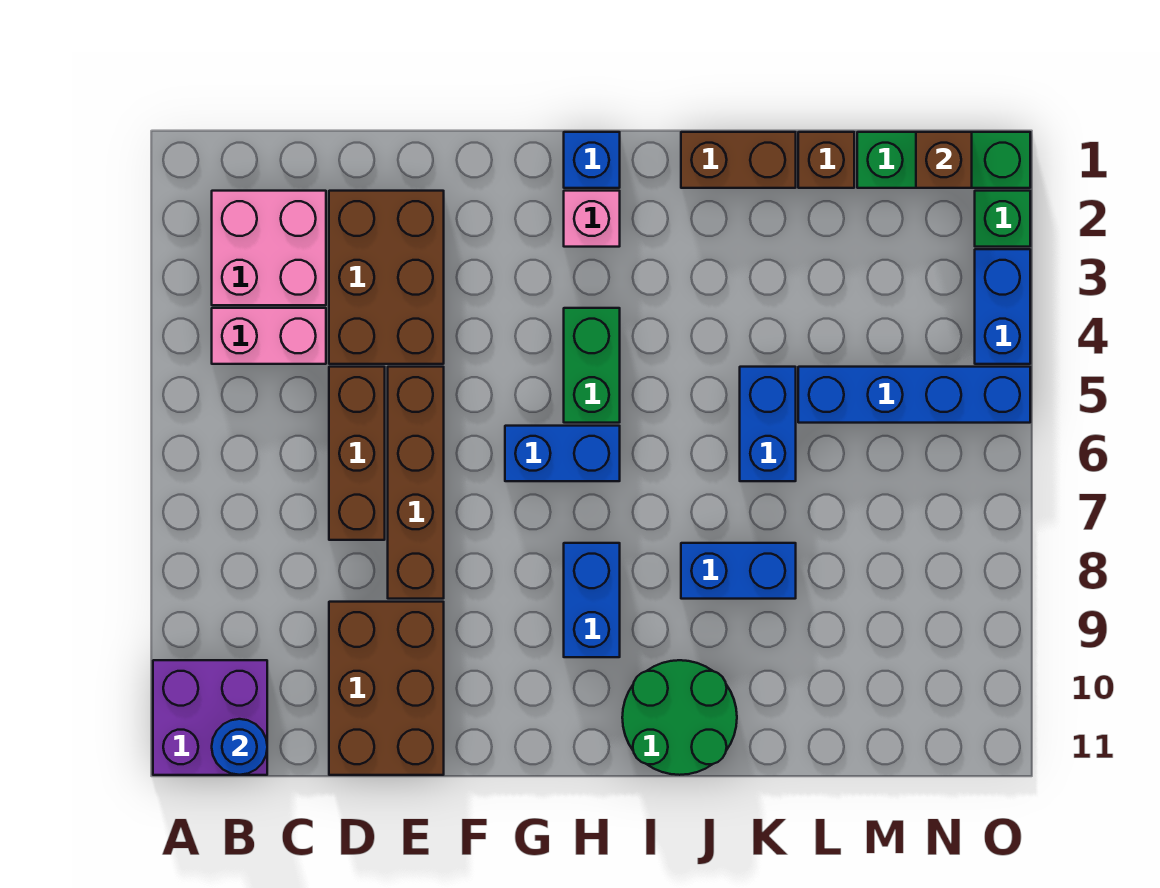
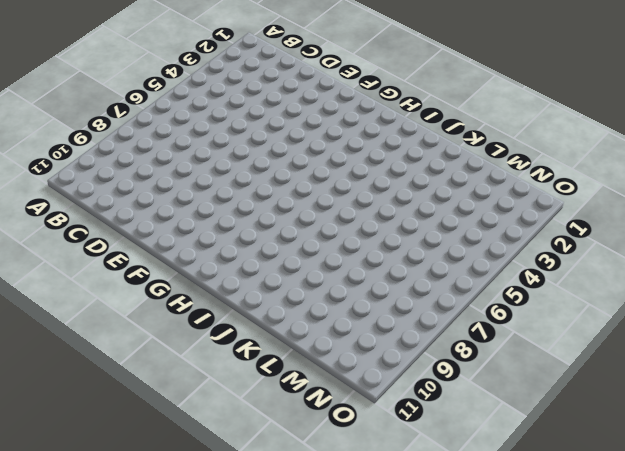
none -> purple brick A10:B11 level 1
none -> pink brick B2:C3 level 1
none -> pink brick B4:C4 level 1

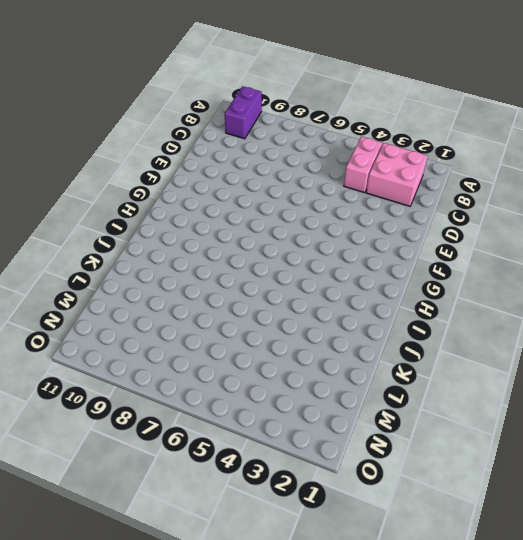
purple brick A10:B10 level 1 -> purple brick A10:B11 level 1
none -> brown brick D2:E4 level 1
none -> brown brick D5:D7 level 1
none -> brown brick D9:E11 level 1

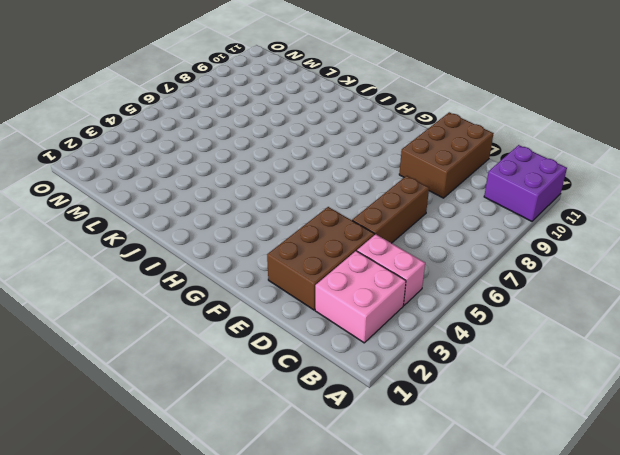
none -> brown brick E5:E8 level 1
none -> blue brick G6:H6 level 1
none -> blue brick H1 level 1

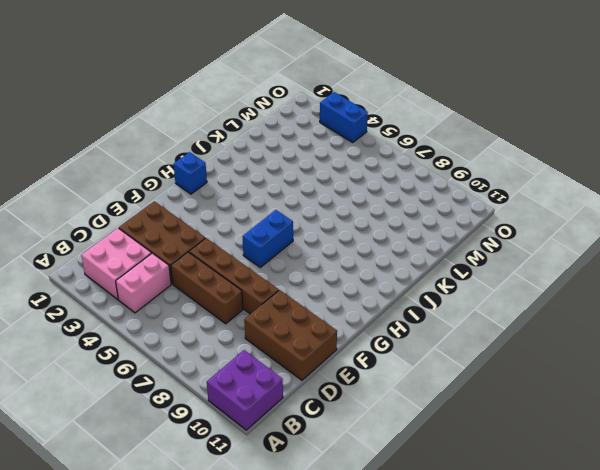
none -> pink brick H2 level 1
none -> green brick H4:H5 level 1
none -> blue brick H8:H9 level 1

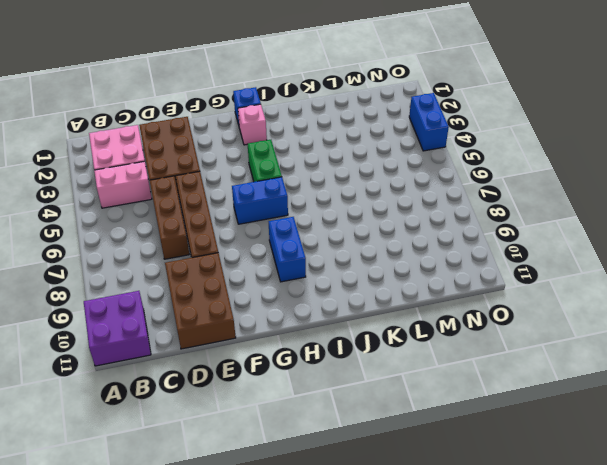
none -> green round brick I10:J11 level 1
none -> brown brick J1:K1 level 1
none -> blue brick J8:K8 level 1

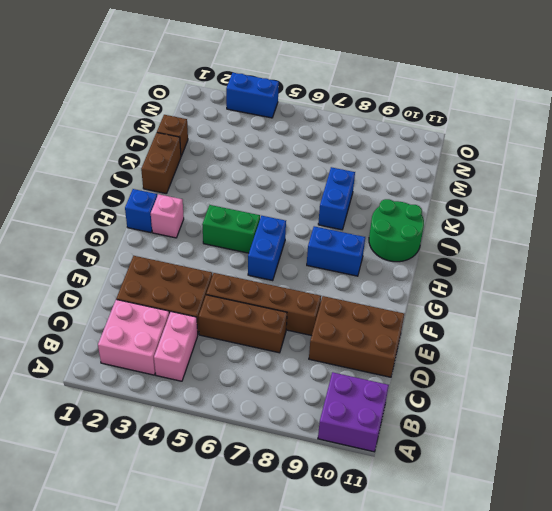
none -> blue brick K5:K6 level 1
none -> blue brick L5:O5 level 1
none -> green brick M1:O1 level 1

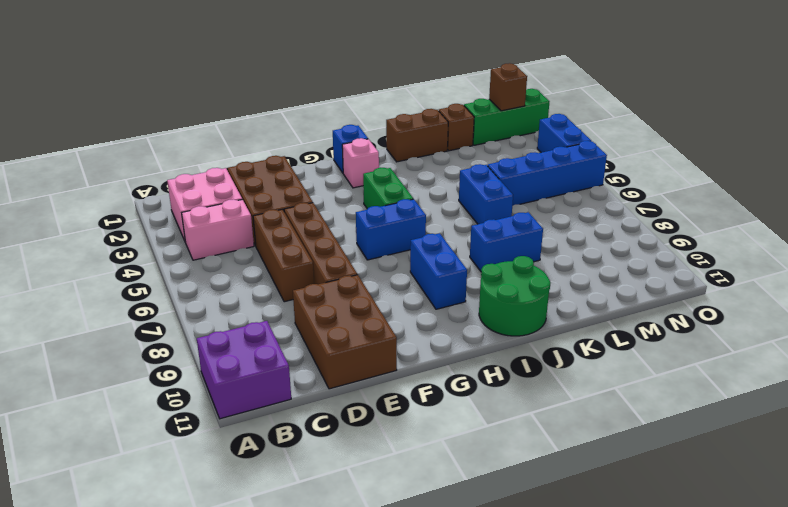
none -> green brick O2 level 1
none -> blue round brick B11 level 2

